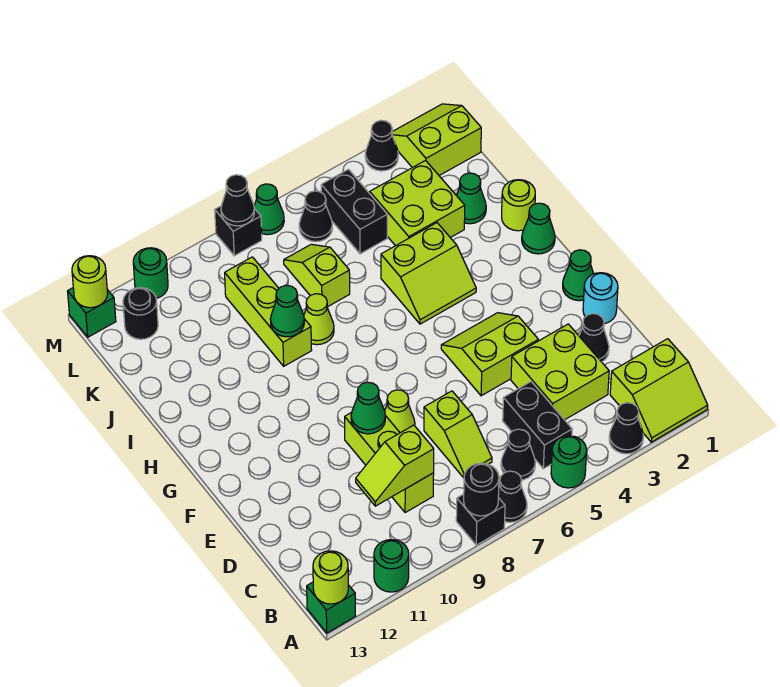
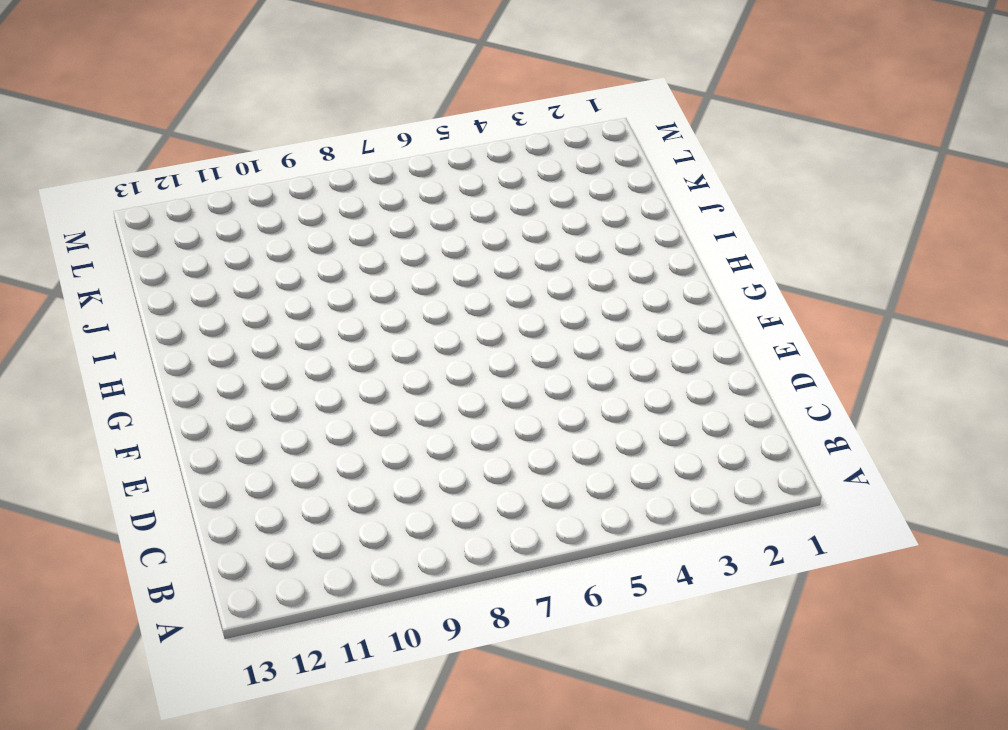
none -> lime slope A1:B2 level 1 top B
none -> black cone A3 level 1
none -> green round brick A5 level 1
none -> black cone A7 level 1

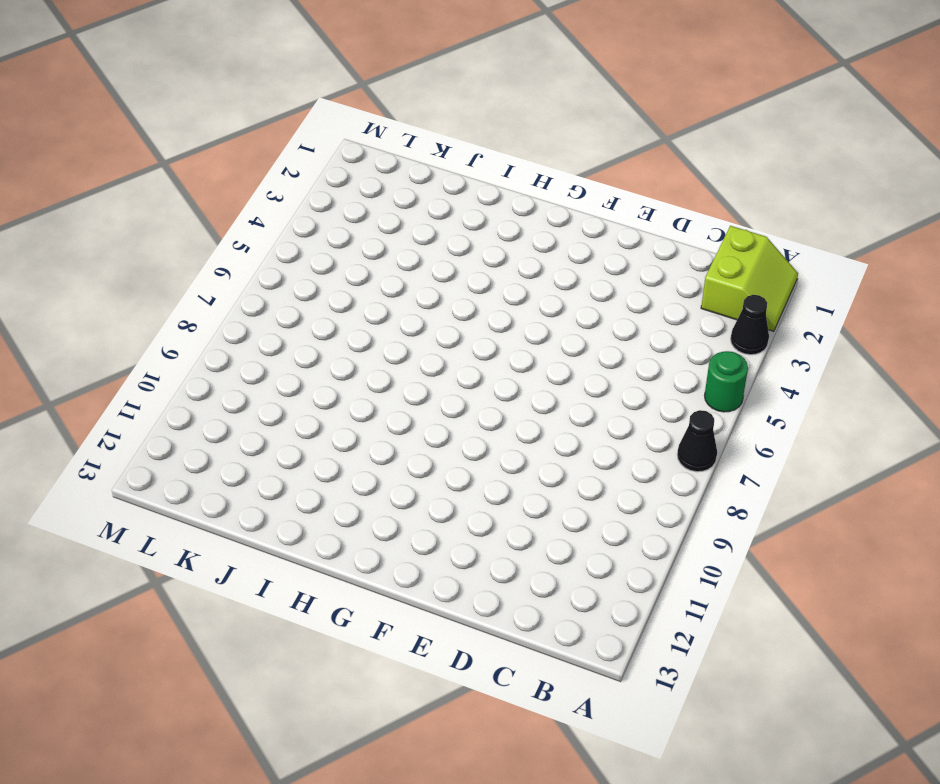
none -> black brick A8 level 1
none -> green round brick A11 level 1
none -> green brick A13 level 1
none -> black brick B5:C5 level 1

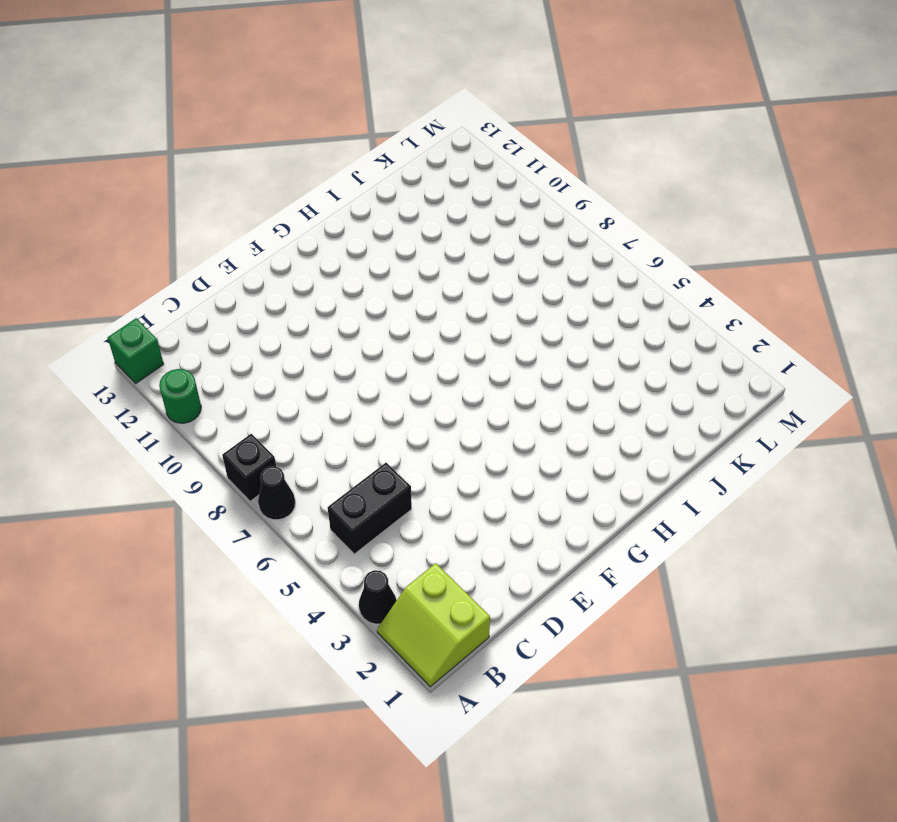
none -> green round brick A5 level 1
none -> black cone B6 level 1
none -> lime brick C3:D4 level 1
none -> lime slope C7:D7 level 1 top D

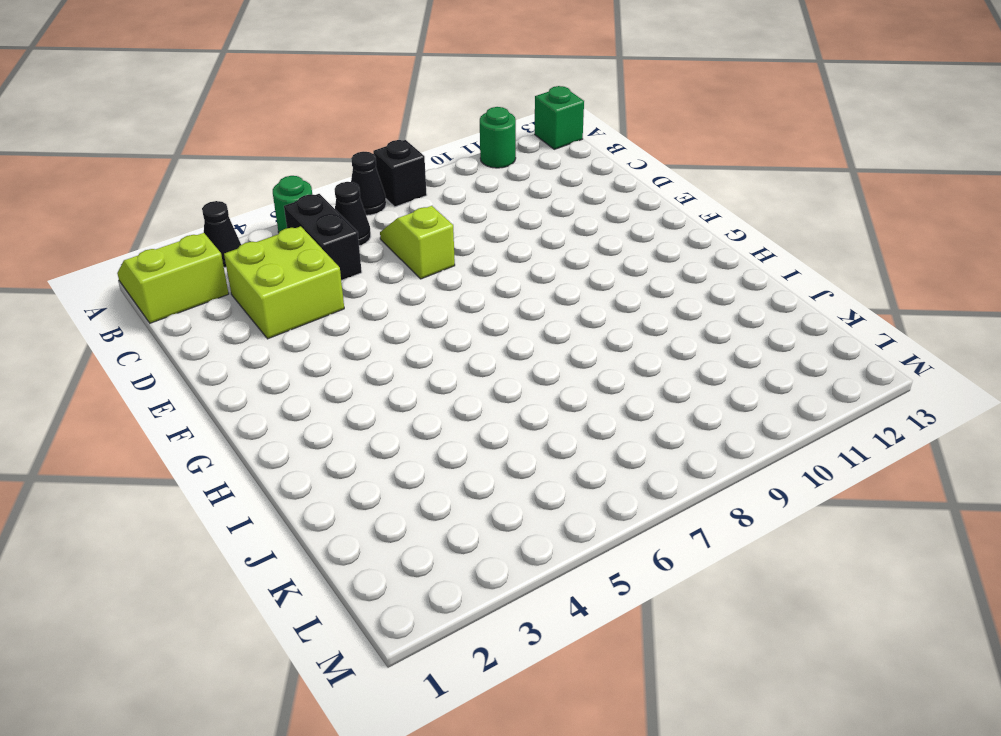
none -> lime brick C9:E9 level 1
none -> black cone D2 level 1
none -> cyan round brick E1 level 1
none -> lime slope E4:F5 level 1 top E

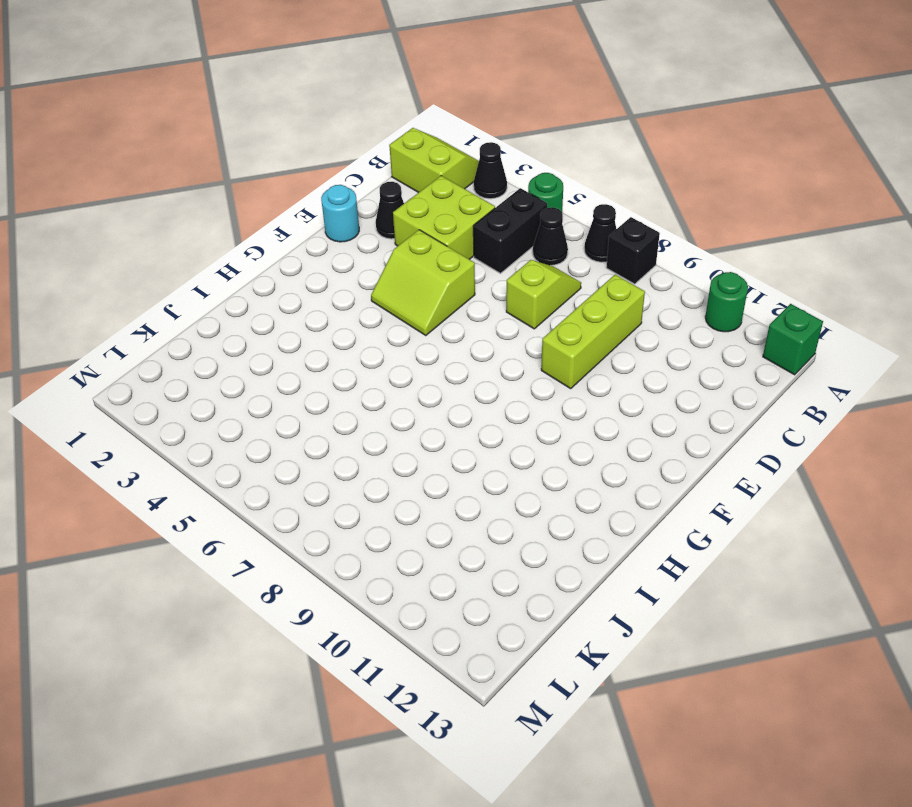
none -> lime cone E8 level 1
none -> green cone F1 level 1
none -> green cone H1 level 1
none -> lime slope H4:I5 level 1 top I

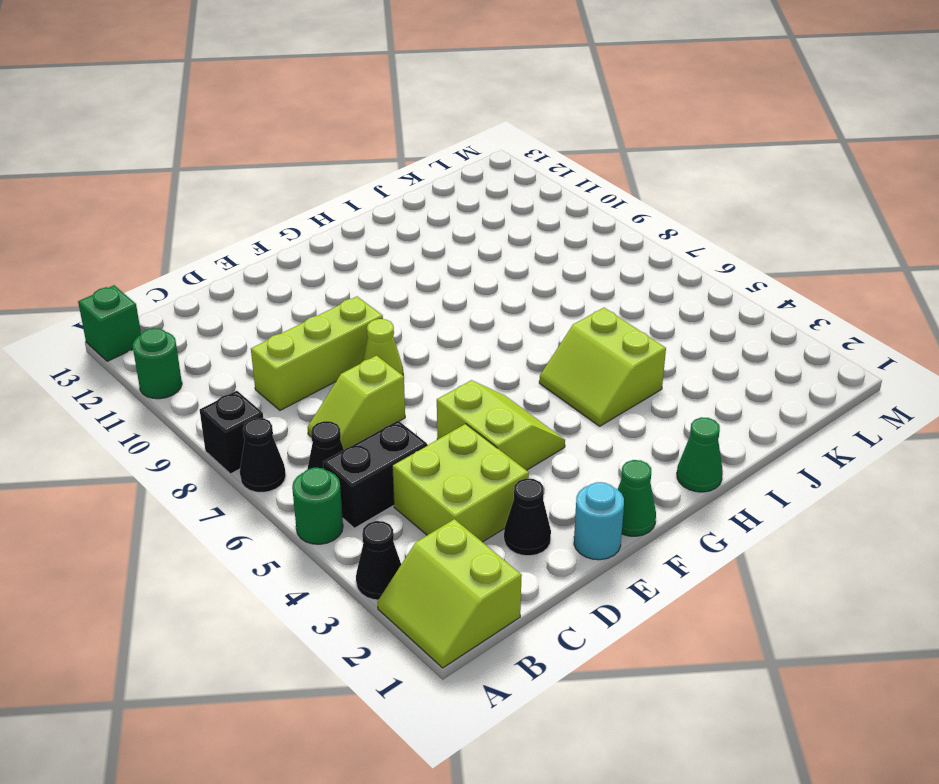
none -> lime round brick I1 level 1
none -> lime cone I8 level 1
none -> lime brick I9:K9 level 1
none -> green cone J2 level 1

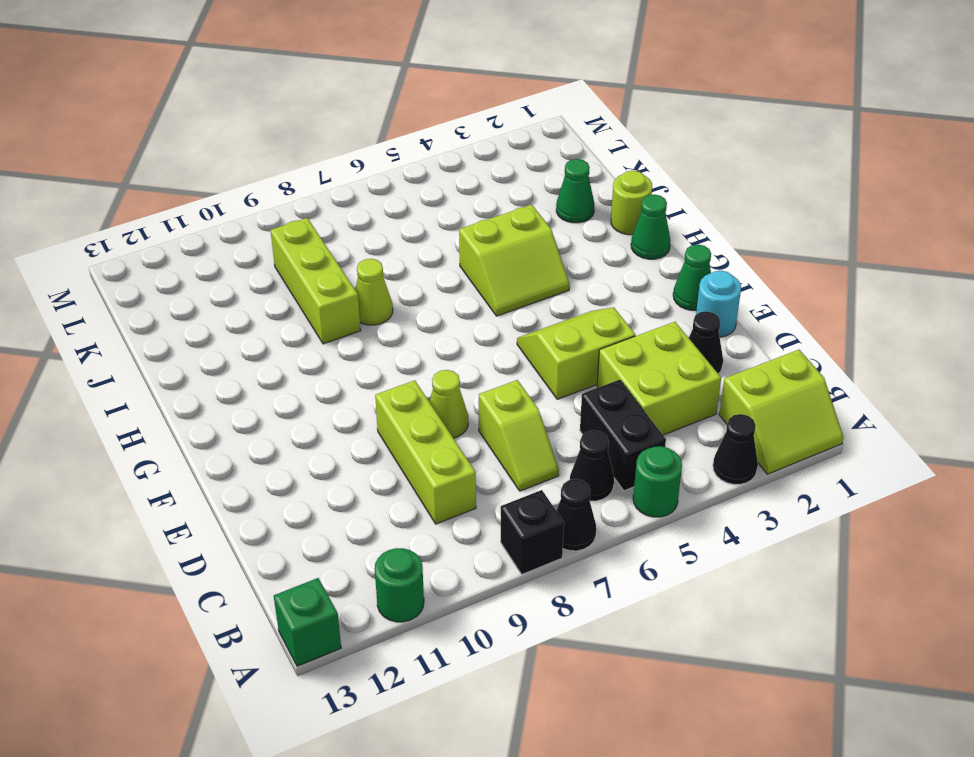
none -> lime brick J3:K4 level 1
none -> lime slope J7:K7 level 1 top J
none -> black brick K5:L5 level 1
none -> lime slope L1:M2 level 1 top L

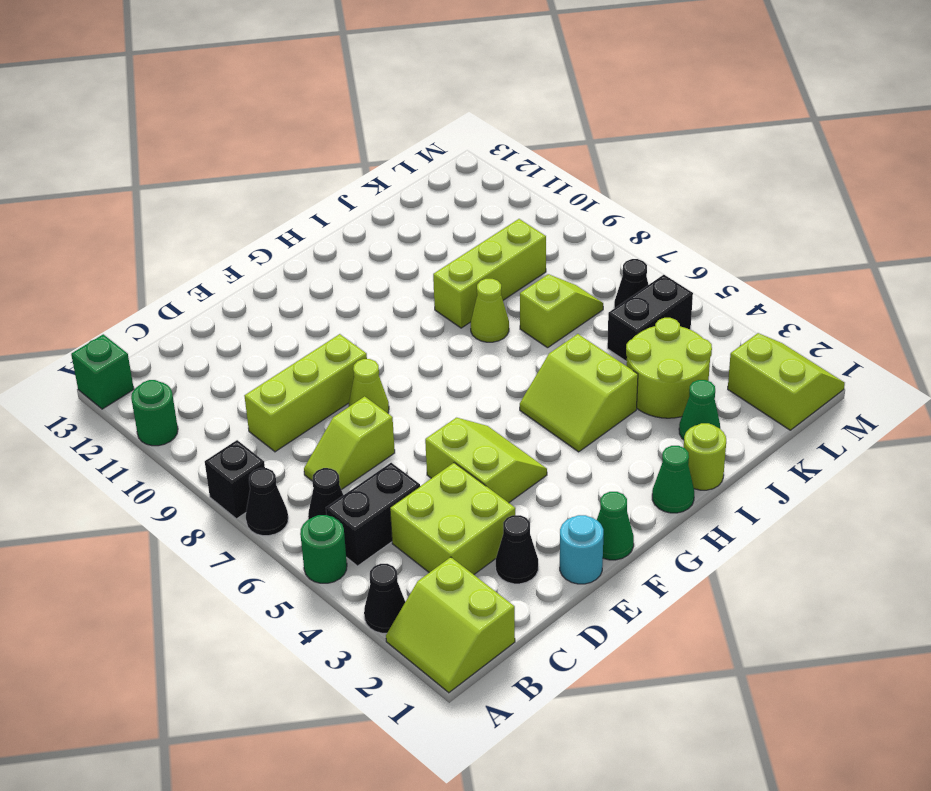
lime round brick J3:K4 level 1 -> lime brick J3:K4 level 1
none -> black round brick L12 level 1
none -> black cone M3 level 1
none -> green cone M7 level 1
none -> black brick M8 level 1

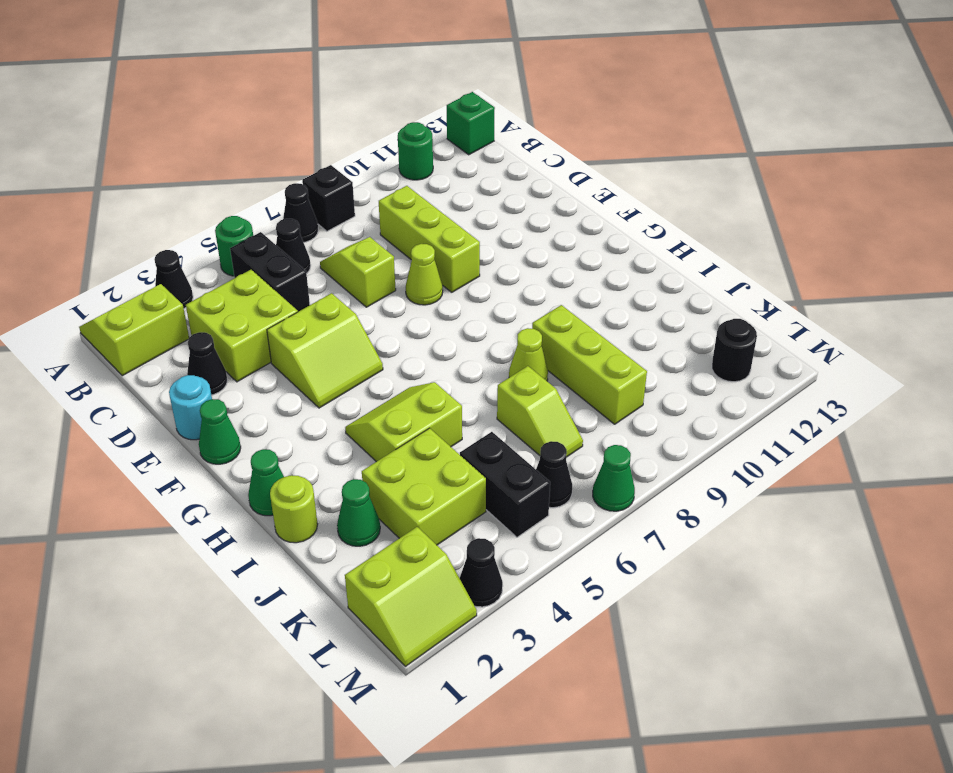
none -> black brick M8 level 1
none -> green round brick M11 level 1
none -> green brick M13 level 1
none -> black round brick A8 level 2

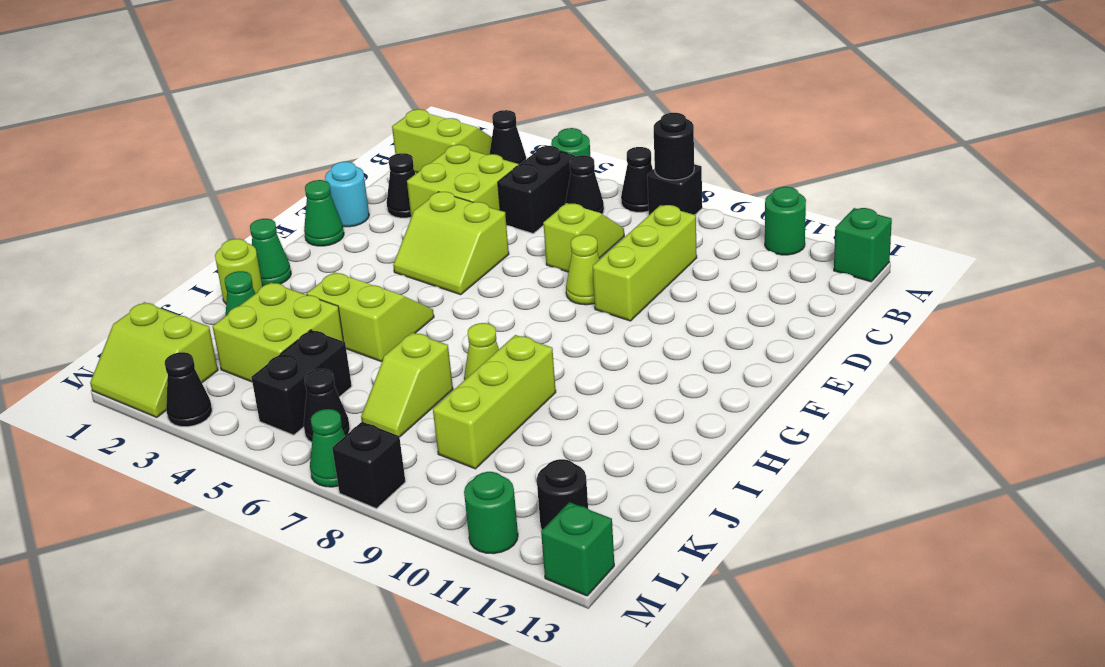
none -> lime round brick A13 level 2
none -> lime slope C9:C10 level 2 top 9
none -> green cone E9 level 2
none -> green cone I9 level 2

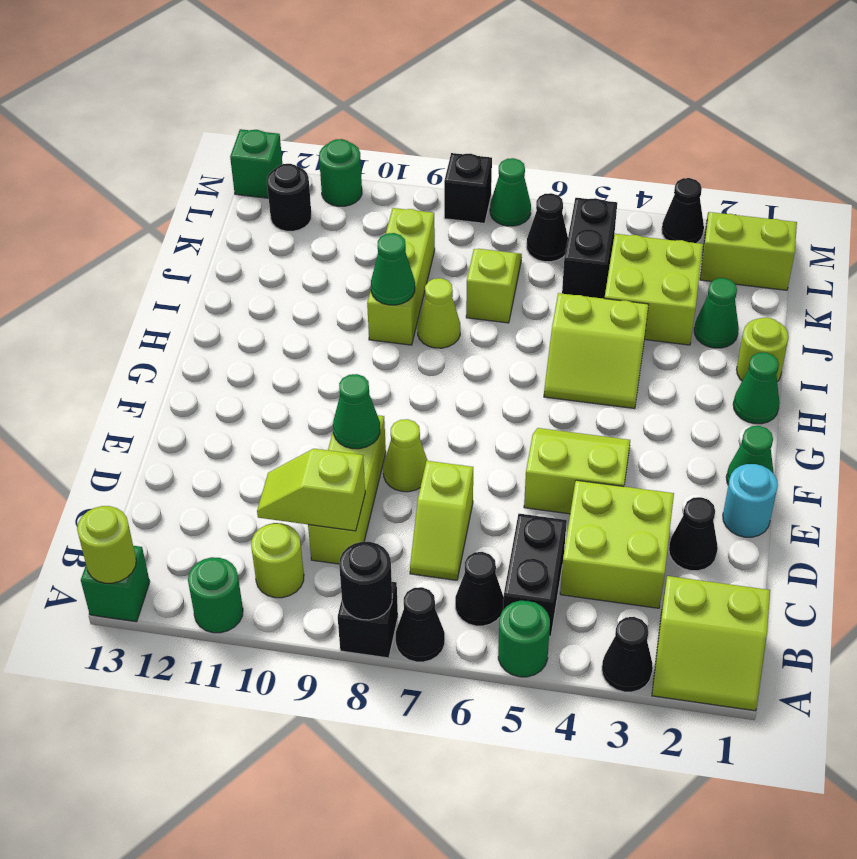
lime round brick B10 level 1 -> lime round brick M13 level 2
none -> black cone M8 level 2

